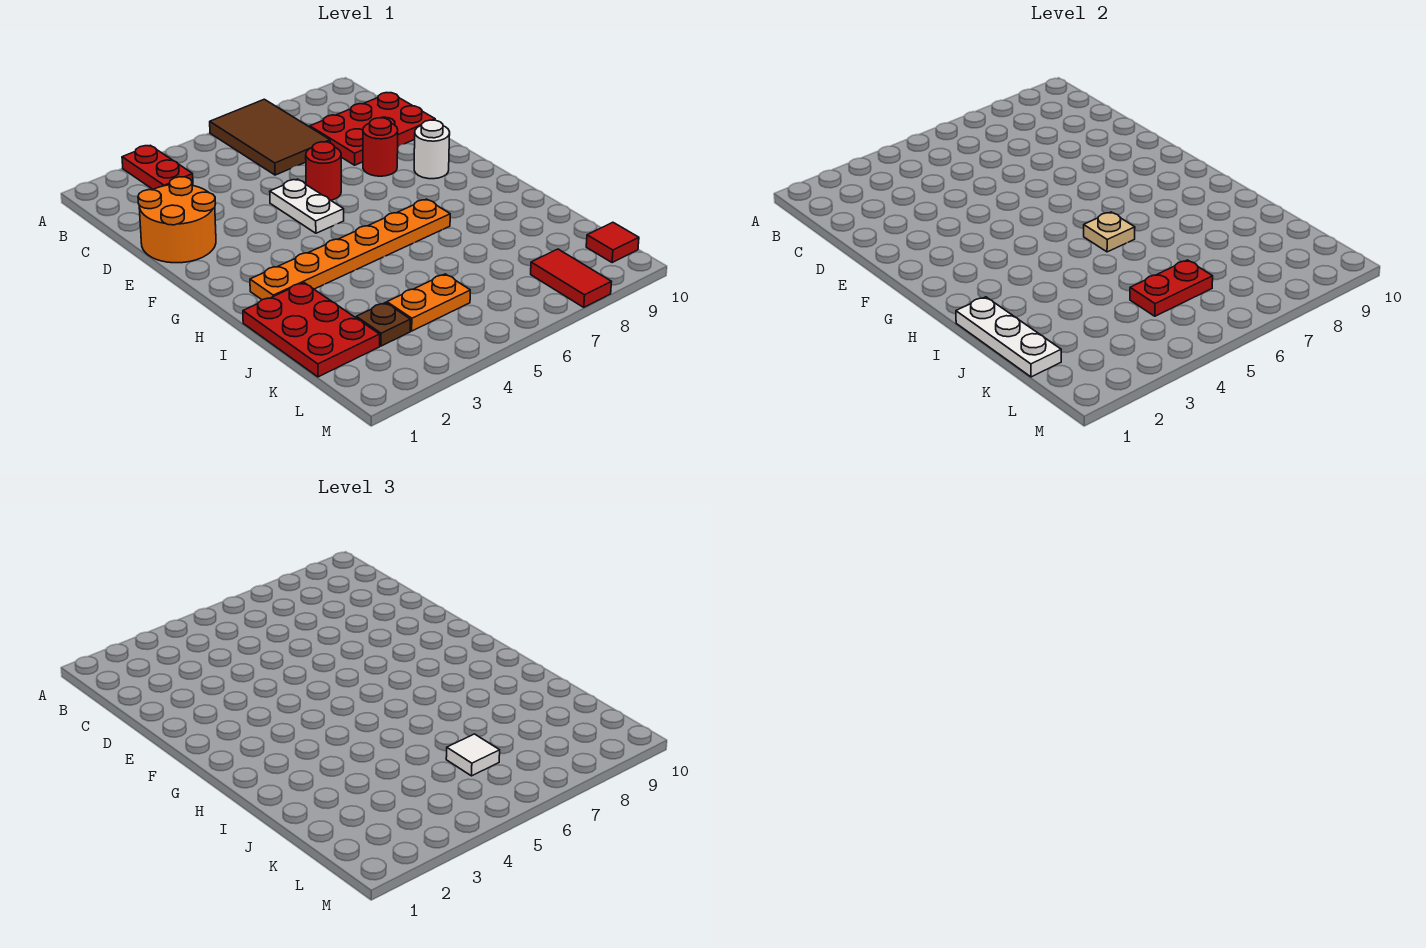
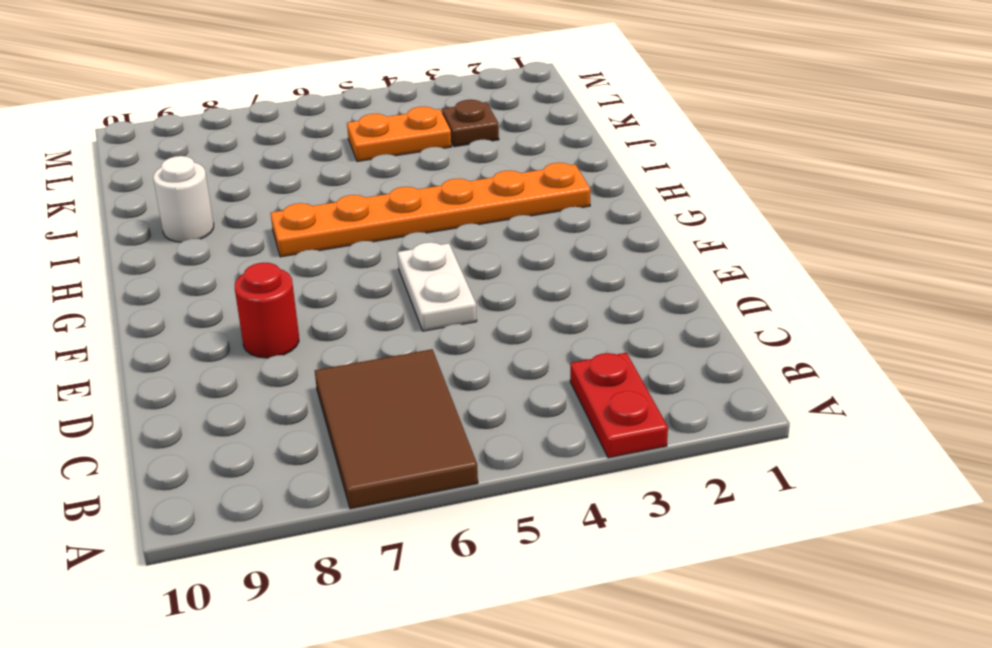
white round brick I9 level 1 -> white round brick F9 level 1
none -> red plate C8:D10 level 1
none -> orange round brick D1:E2 level 1
none -> red round brick E6 level 1

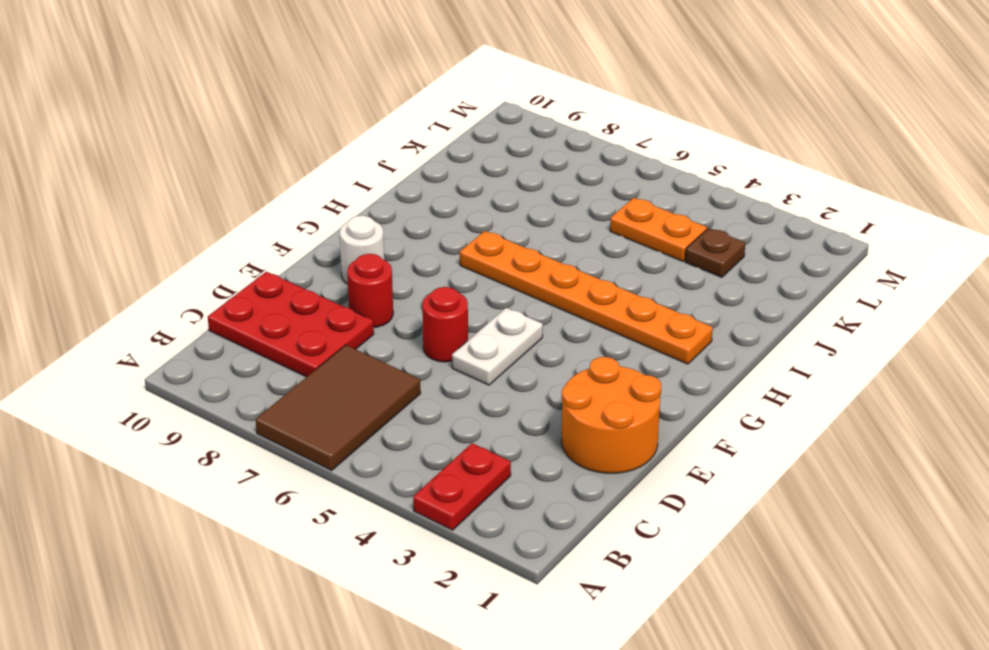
none -> red plate I1:K2 level 1
none -> red tile L8:M8 level 1
none -> red tile L10 level 1

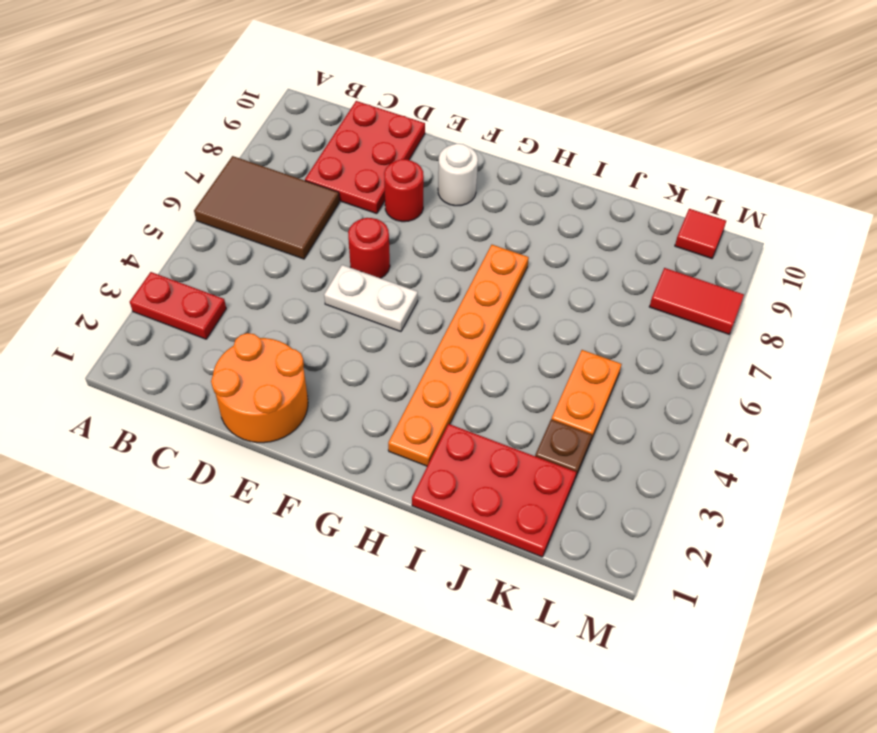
none -> tan plate H6 level 2
none -> white plate I1:K1 level 2
none -> red plate K5:K6 level 2

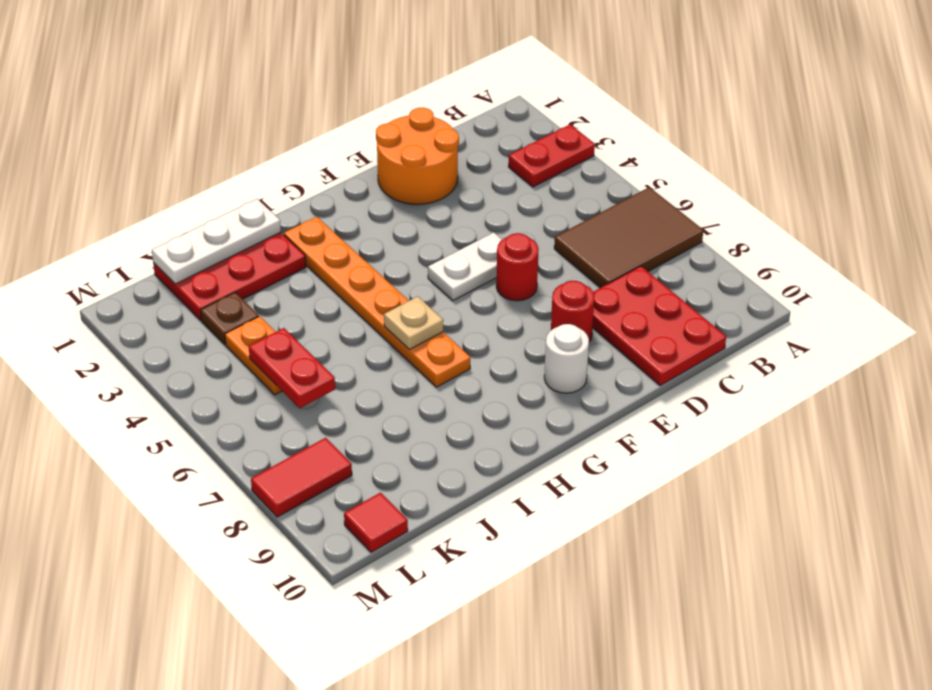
none -> white tile K6 level 3

